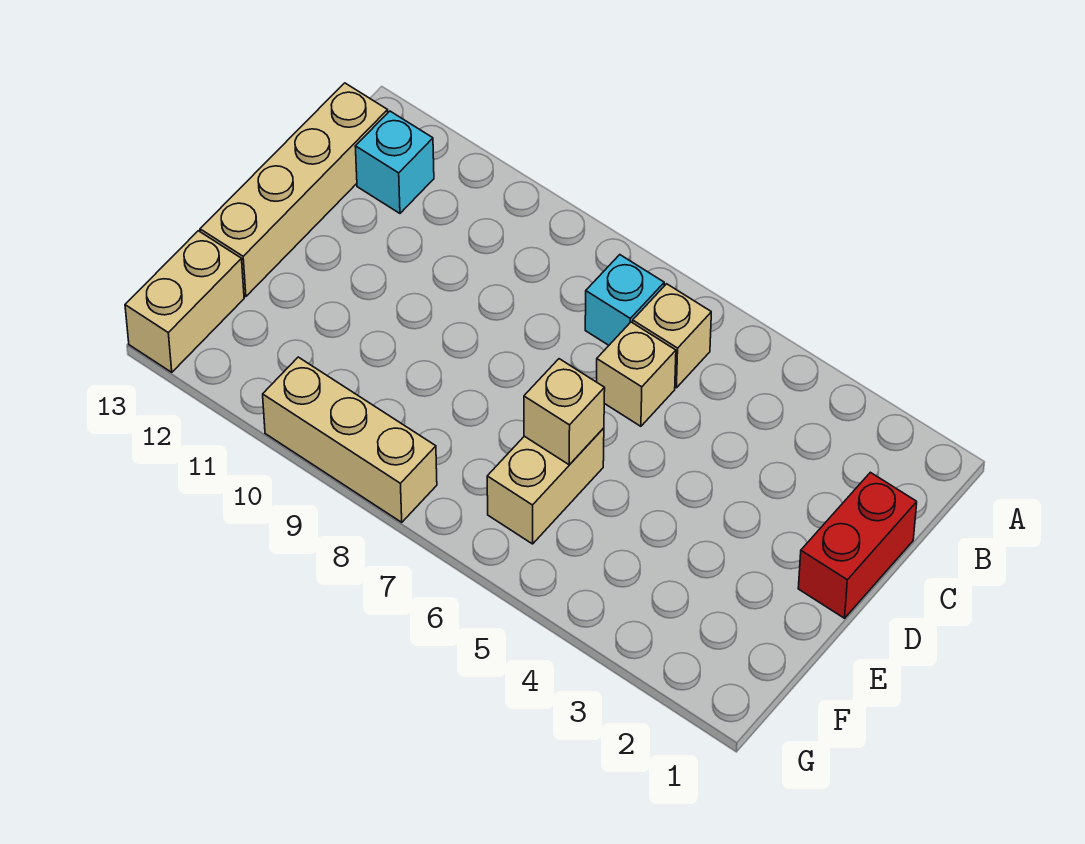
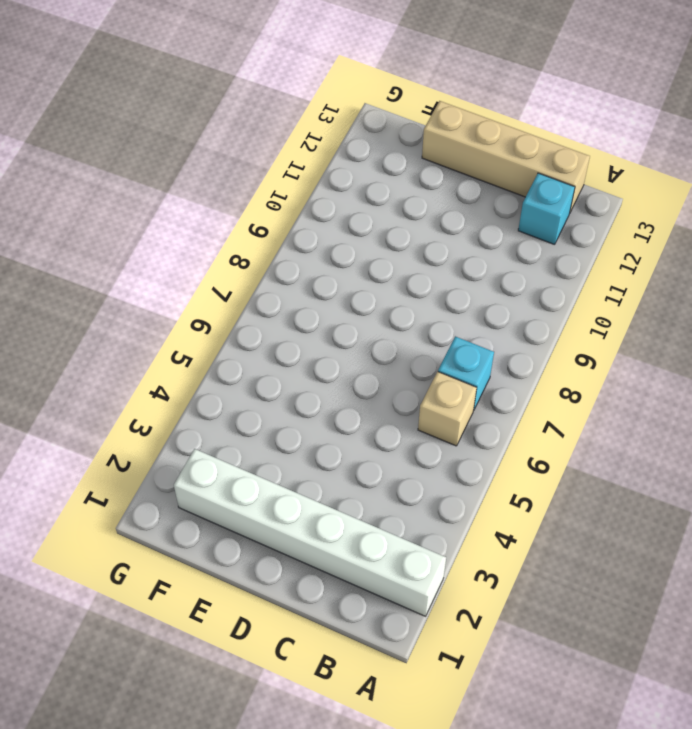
white brick A2:F2 level 1 -> none
none -> red brick C1:D1 level 1
none -> tan brick C6 level 1

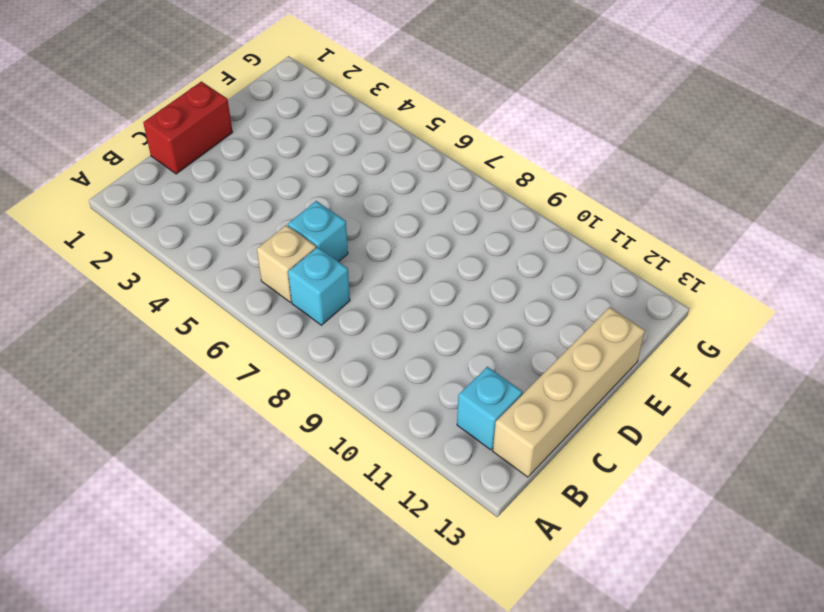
cyan brick C6 level 1 -> tan brick C6 level 1
none -> tan brick E6:F6 level 1
none -> tan brick F13:G13 level 1

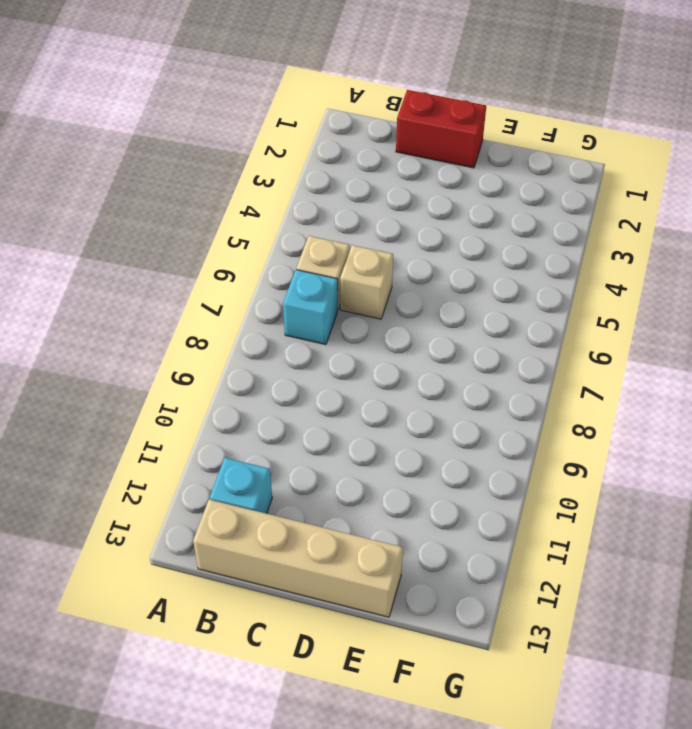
none -> tan brick E6:F6 level 1
none -> tan brick F13:G13 level 1

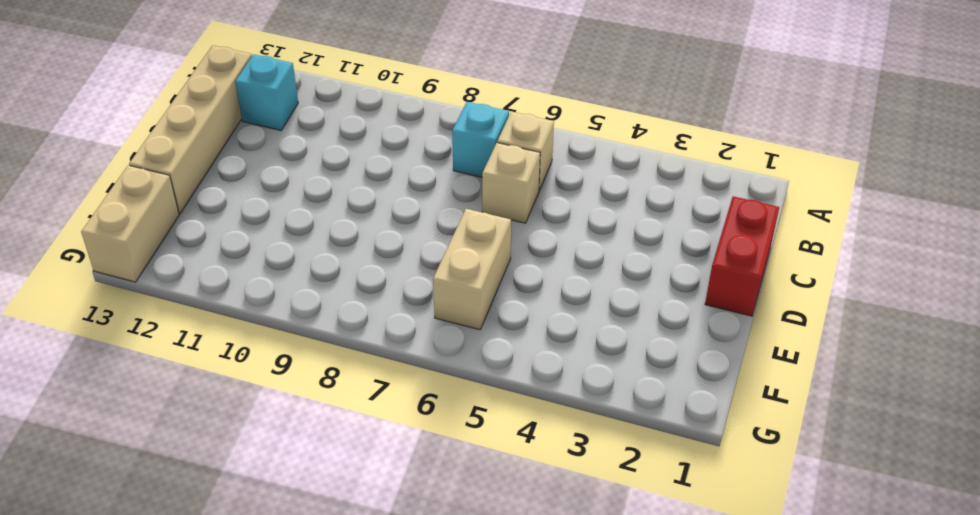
none -> tan brick G8:G10 level 1
none -> tan brick E6 level 2

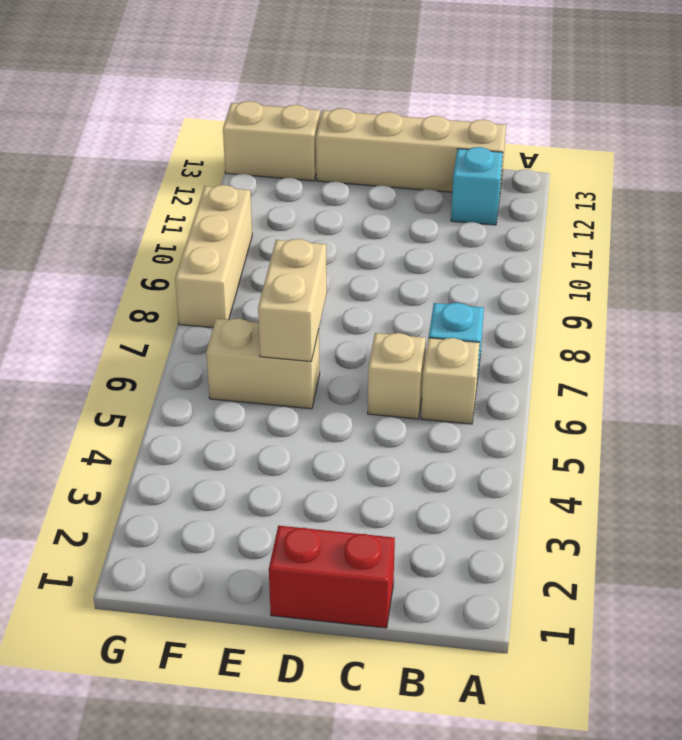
tan brick E6:E7 level 2 -> tan brick E6 level 2

